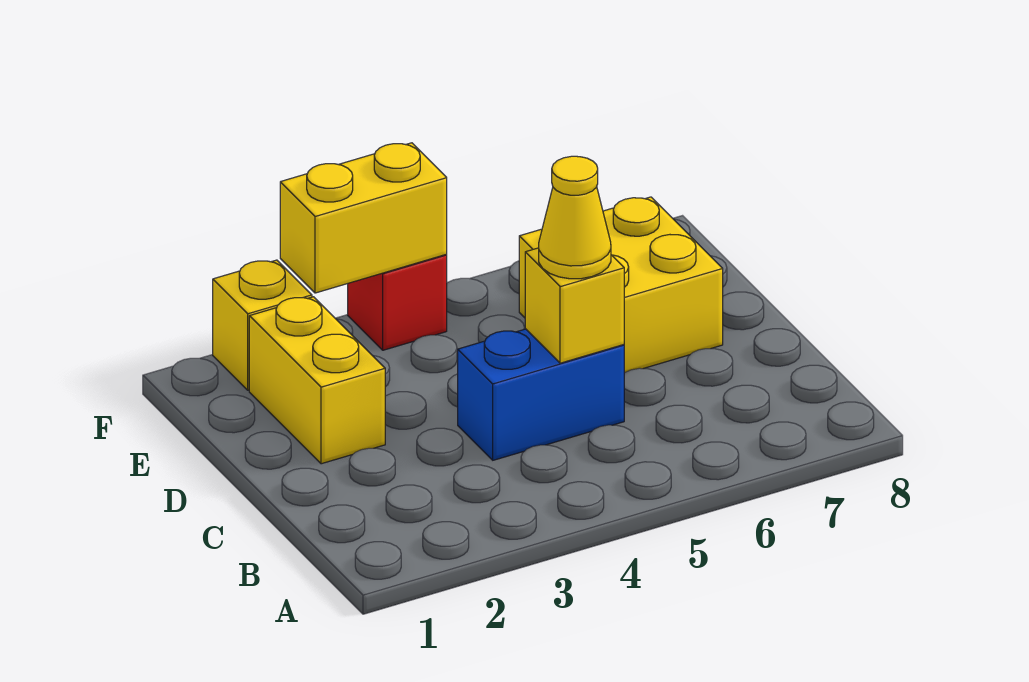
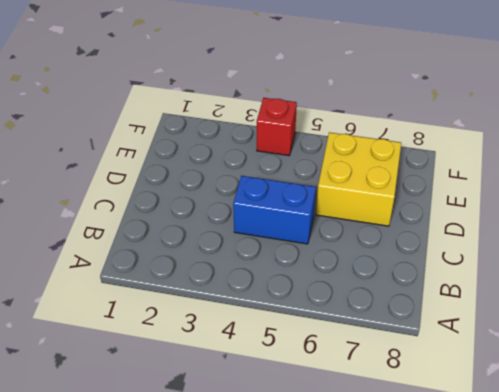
none -> yellow brick D2:E2 level 1
none -> yellow brick F2 level 1

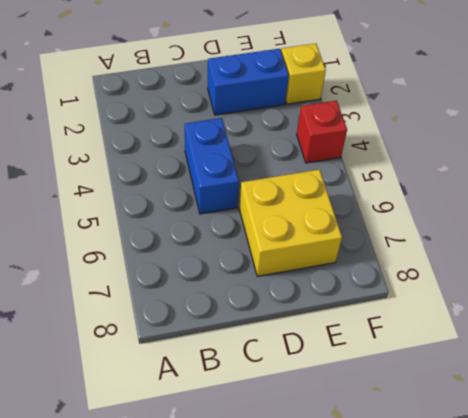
blue brick D2:E2 level 1 -> yellow brick D2:E2 level 1
none -> yellow brick C5 level 2
none -> yellow brick F3:F4 level 2

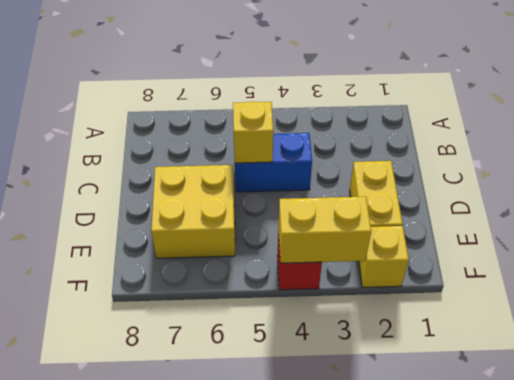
none -> yellow cone C5 level 3

